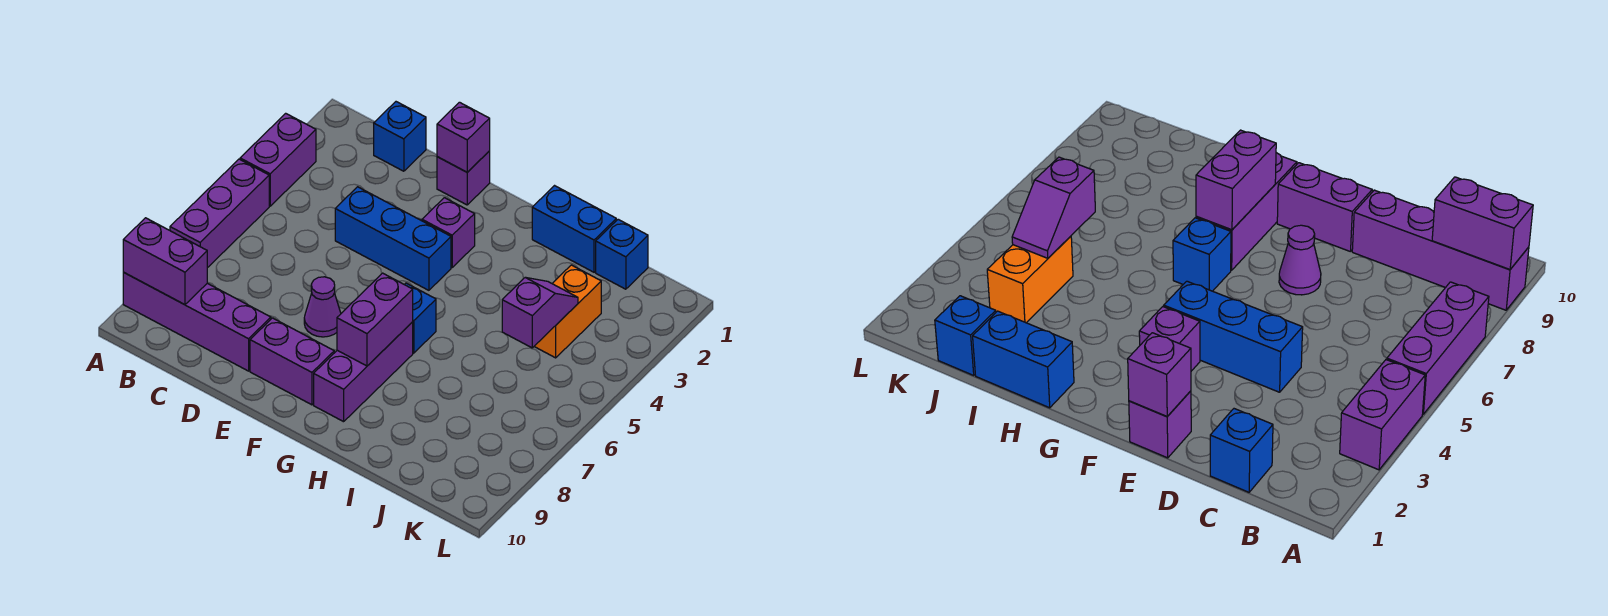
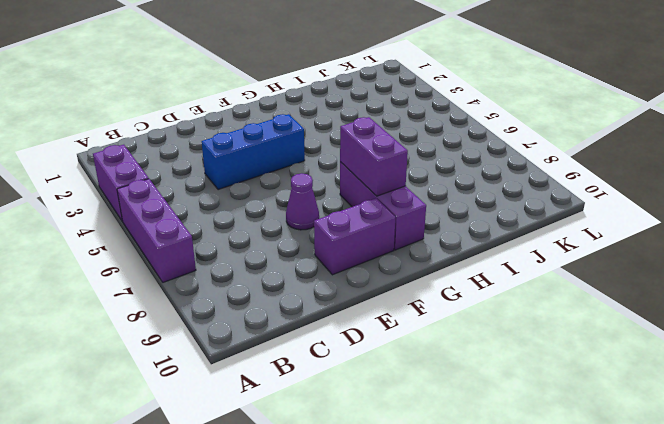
none -> purple brick A9:D9 level 1
none -> blue brick C1 level 1
none -> purple brick E1 level 1

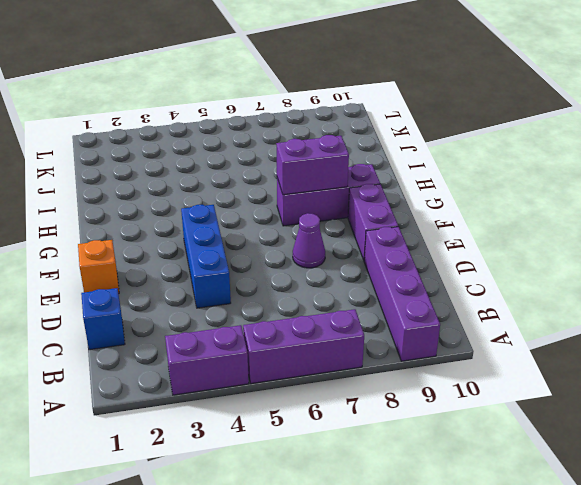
orange brick E1 level 1 -> purple brick E1 level 1
none -> purple brick F3 level 1
none -> blue brick G6 level 1
none -> blue brick H1:I1 level 1

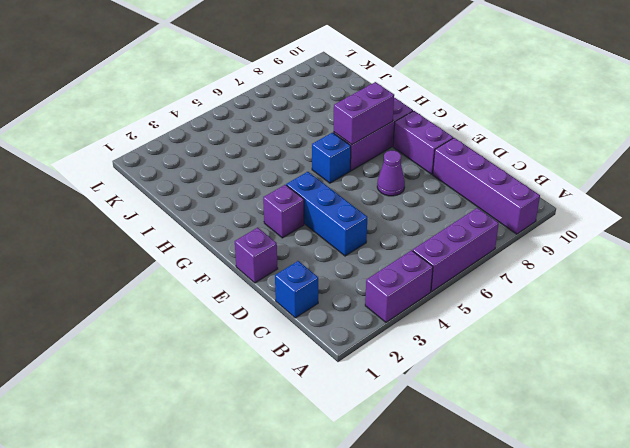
none -> blue brick H1:I1 level 1
none -> blue brick J1 level 1
none -> orange brick J3:J4 level 1

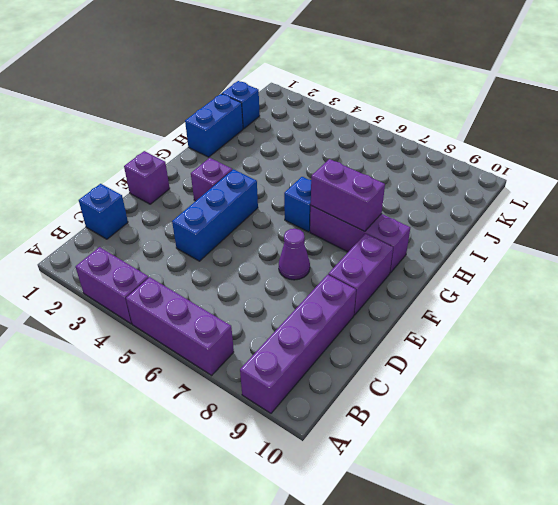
none -> orange brick J3:J4 level 1
none -> purple brick A9:B9 level 2
none -> purple brick E1 level 2

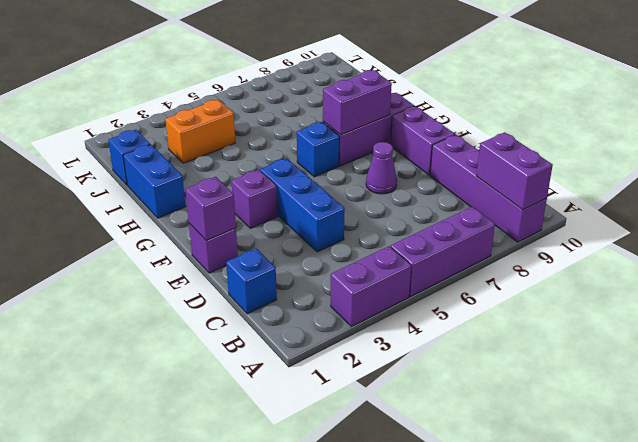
none -> purple slope J4:J5 level 2 top 5

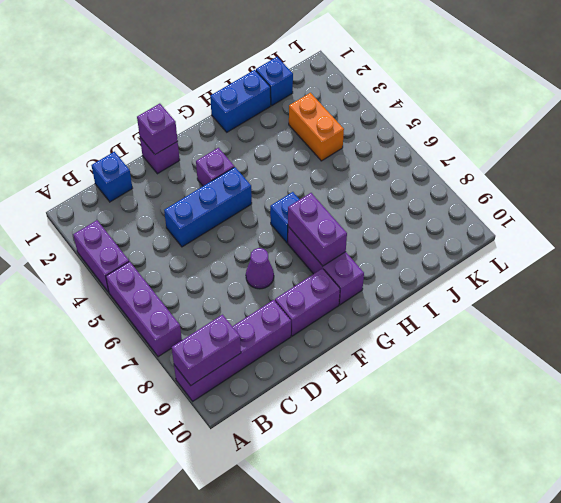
none -> purple slope J4:J5 level 2 top 5

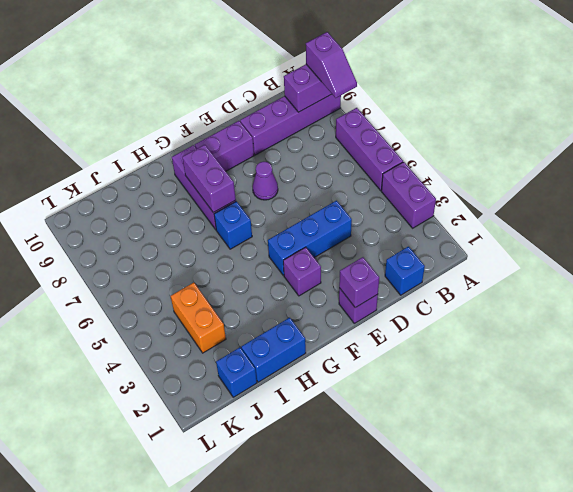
purple slope A8:A9 level 3 top 9 -> purple slope J4:J5 level 2 top 5

